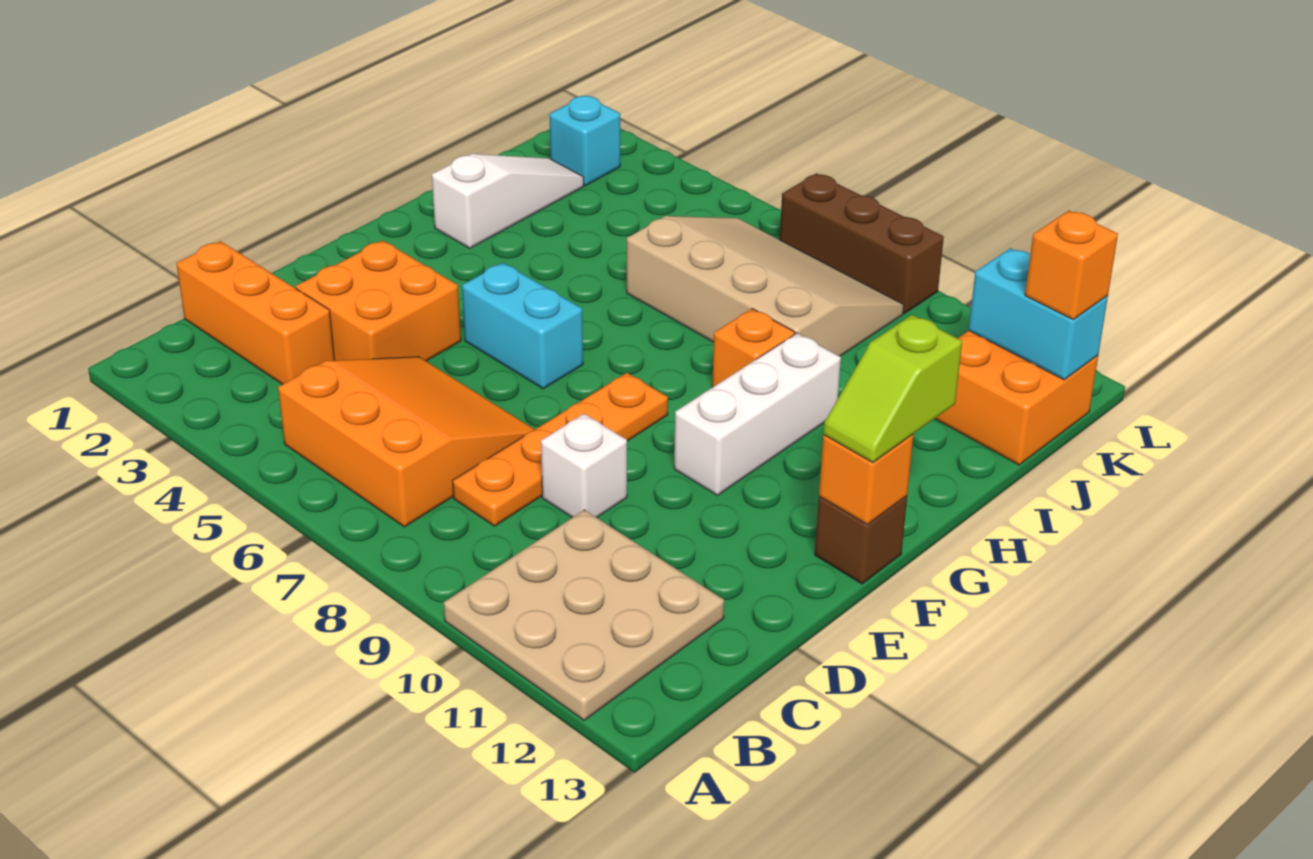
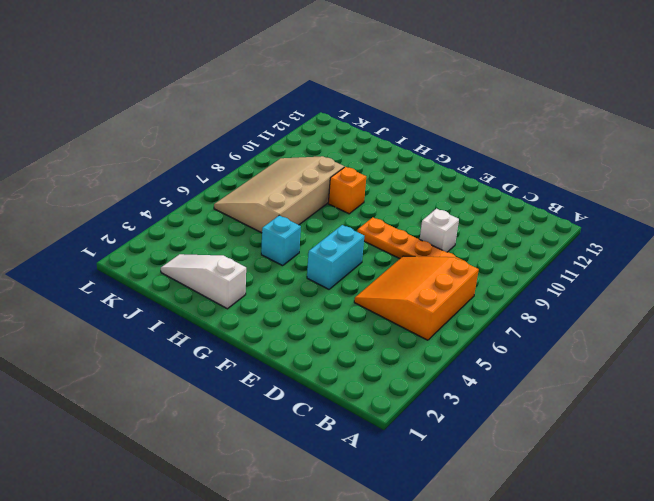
cyan brick H5 level 1 -> cyan brick K2 level 1
none -> tan plate A10:C12 level 1
none -> orange brick C1:C3 level 1
none -> orange brick D3:E4 level 1

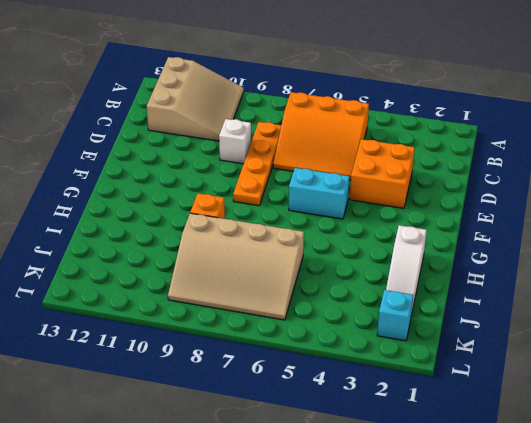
tan slope A10:C12 level 1 top 12 -> tan plate A10:C12 level 1
none -> orange brick C1:C3 level 1
none -> white brick F10:H10 level 1
none -> brown brick F13 level 1

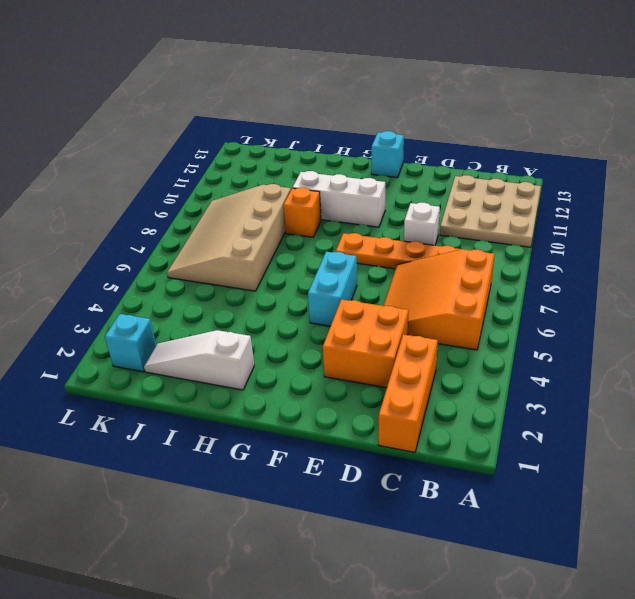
cyan brick F13 level 1 -> brown brick F13 level 1
none -> orange brick J12:K13 level 1
none -> brown brick L7:L9 level 1
none -> orange brick F13 level 2

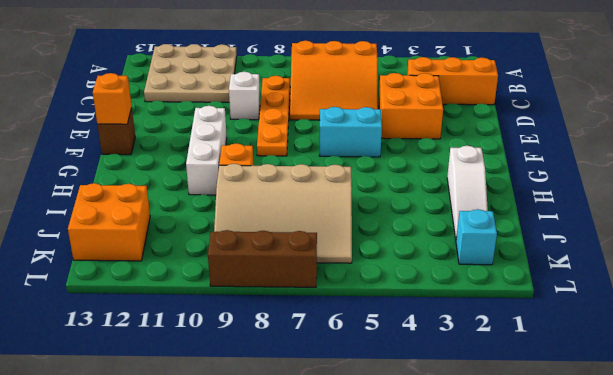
none -> cyan brick K12:K13 level 2
none -> lime slope F13:G13 level 3 top G
none -> orange brick K13 level 3

